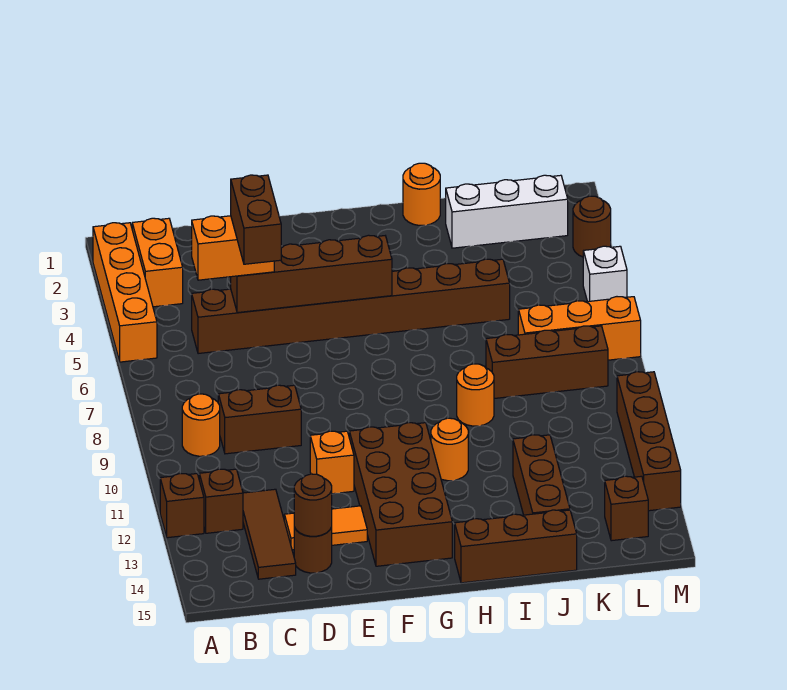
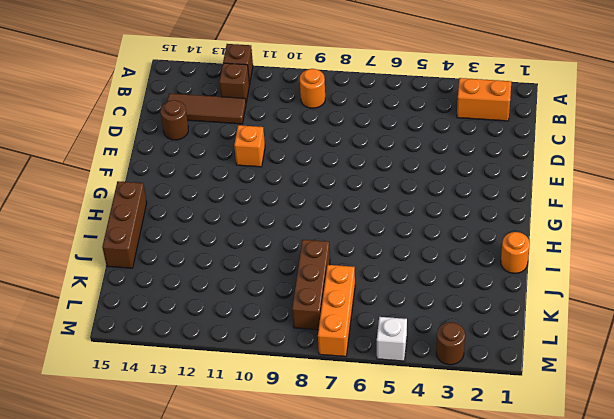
none -> orange brick A2:A5 level 1
none -> brown brick C5:J5 level 1
none -> brown brick C9:D9 level 1

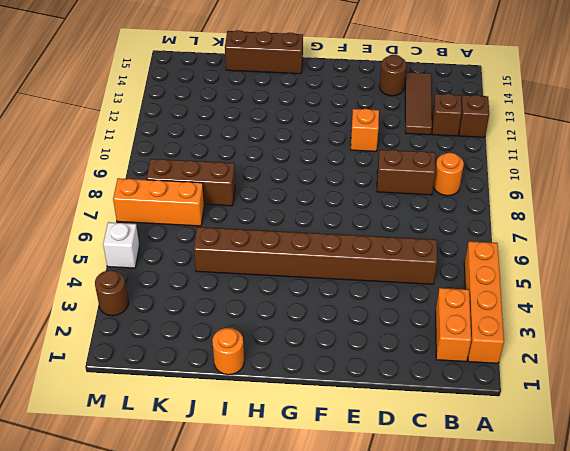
none -> orange tile D13:E13 level 1
none -> brown brick F11:G14 level 1
none -> orange round brick H11 level 1

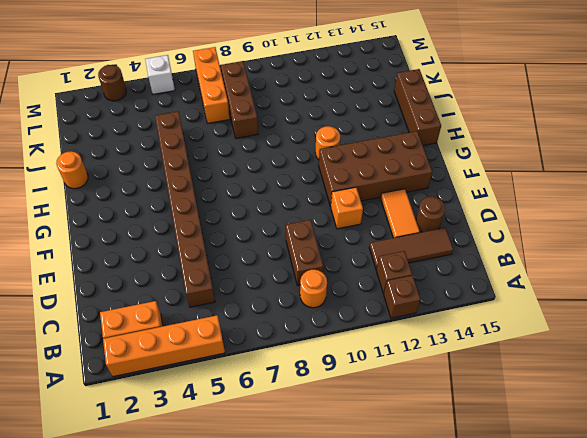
none -> orange round brick I9 level 1
none -> white brick J2:L2 level 1
none -> brown brick J12:J14 level 1

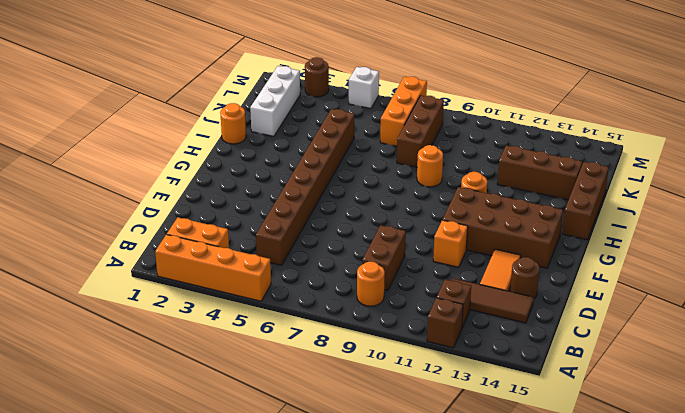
none -> brown brick L14 level 1
none -> brown brick M10:M13 level 1
none -> brown brick D5:G5 level 2

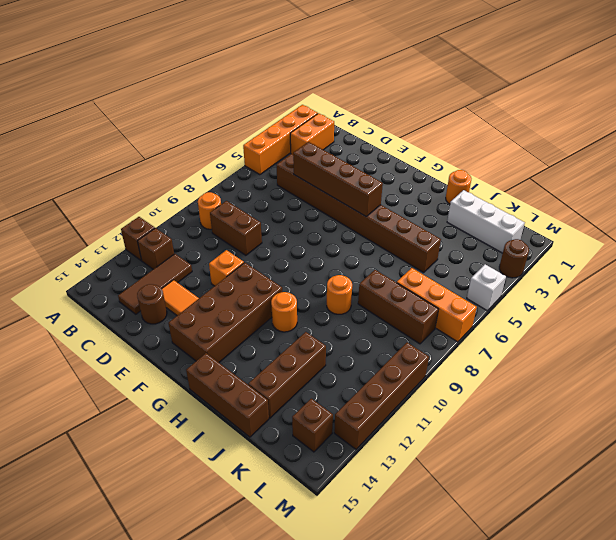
none -> brown round brick D14 level 2
none -> orange brick C5:D5 level 3
none -> brown brick D5:D6 level 4

